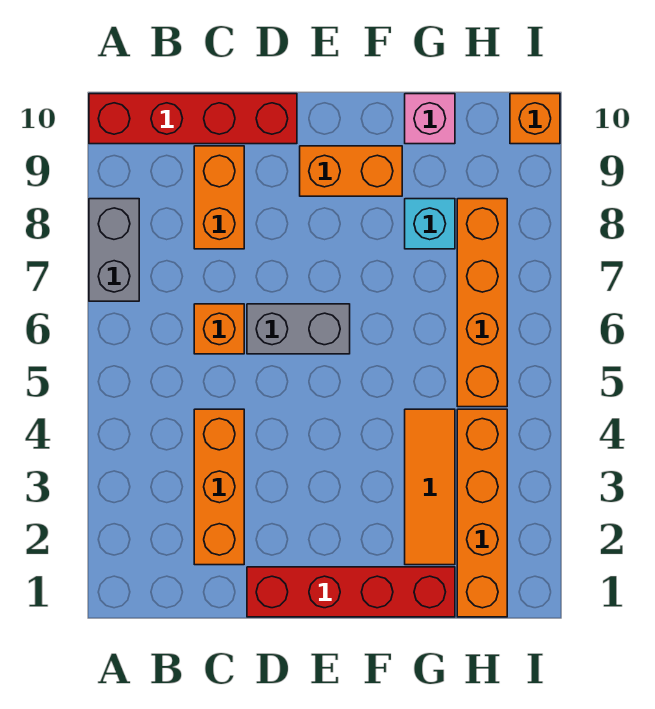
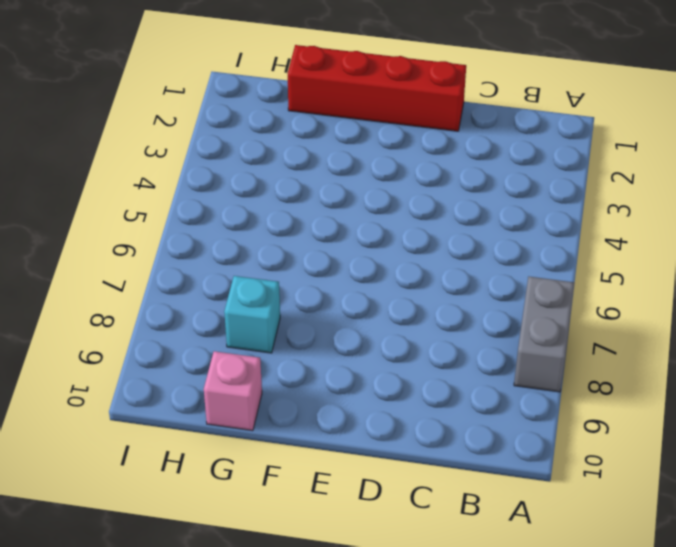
none -> red brick A10:D10 level 1
none -> orange brick C2:C4 level 1
none -> orange brick C6 level 1

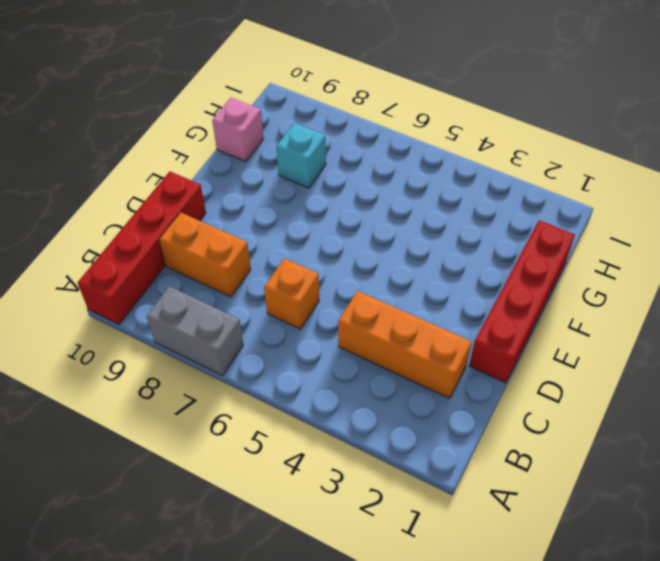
none -> grey brick D6:E6 level 1
none -> orange brick E9:F9 level 1
none -> orange tile G2:G4 level 1

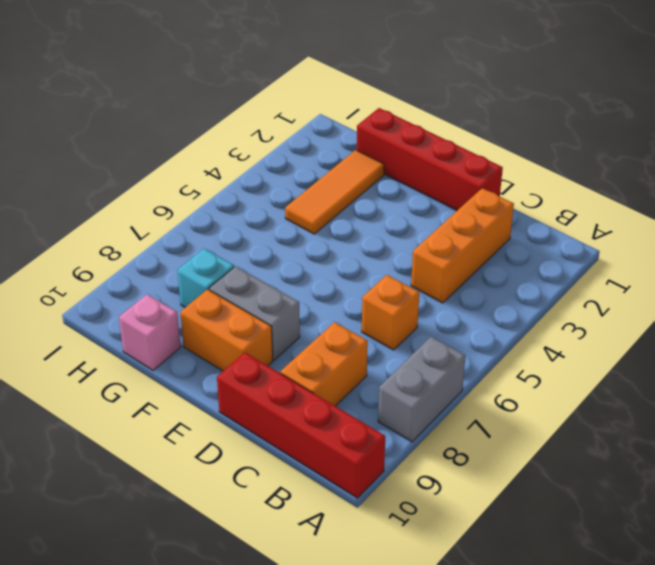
grey brick E8:F8 level 1 -> grey brick D6:E6 level 1
none -> orange brick H1:H4 level 1
none -> orange brick H5:H8 level 1
none -> orange brick I10 level 1

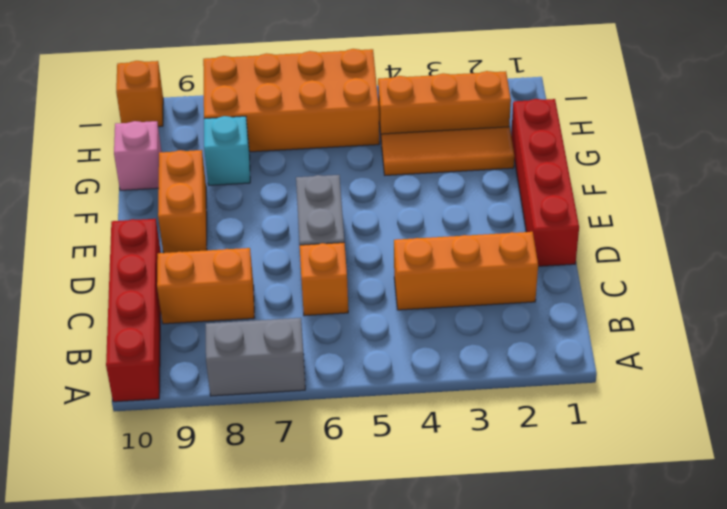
orange brick H2:H4 level 1 -> orange brick H1:H4 level 1
orange brick H5:I8 level 1 -> orange brick H5:H8 level 1

